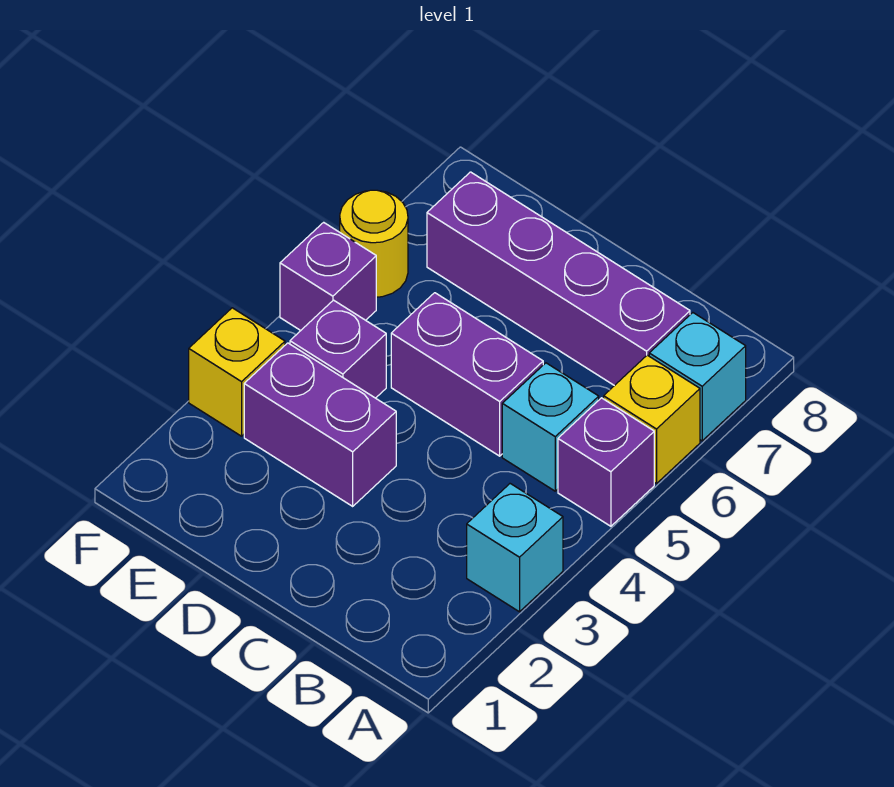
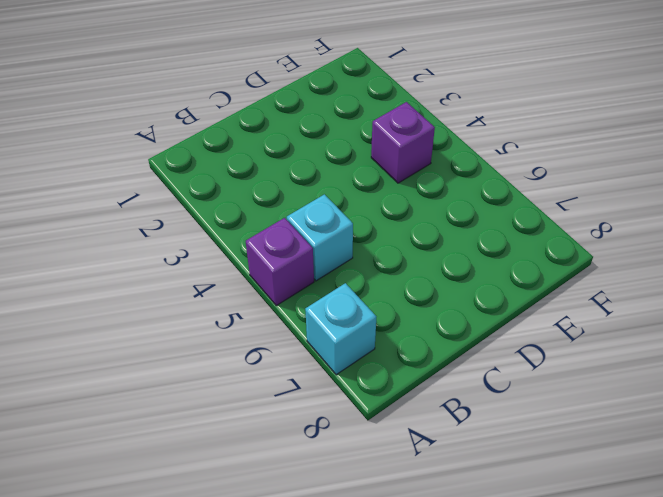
none -> cyan brick A3 level 1
none -> yellow brick A6 level 1
none -> purple brick B7:E7 level 1

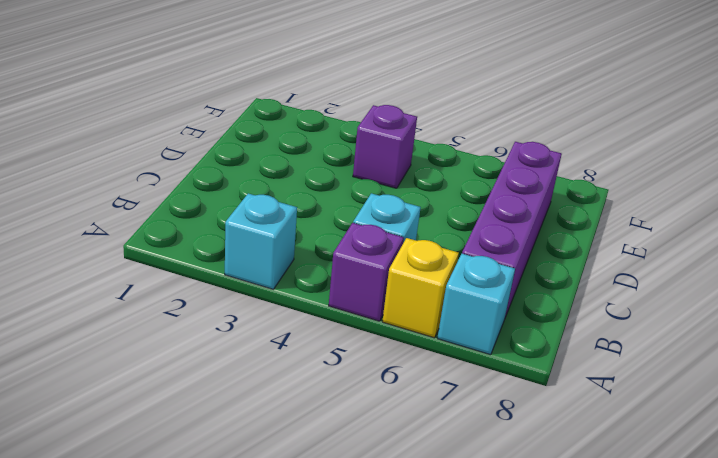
none -> purple brick C5:D5 level 1
none -> purple brick D3:E3 level 1
none -> yellow brick F3 level 1

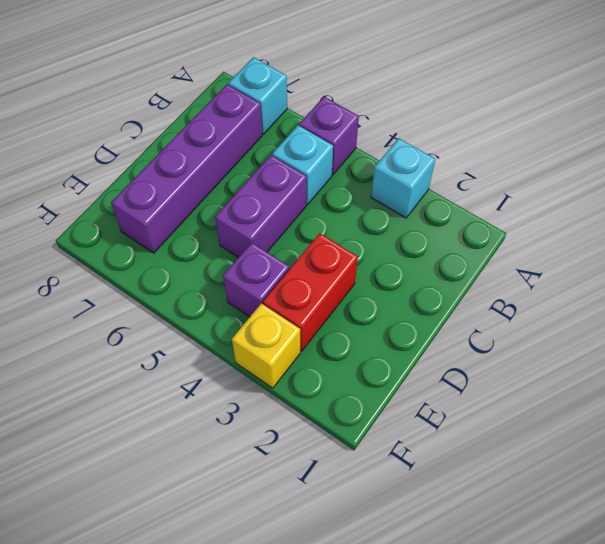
red brick D3:E3 level 1 -> purple brick D3:E3 level 1
none -> yellow brick A6 level 1
none -> purple brick F5 level 1
none -> yellow round brick F6 level 1

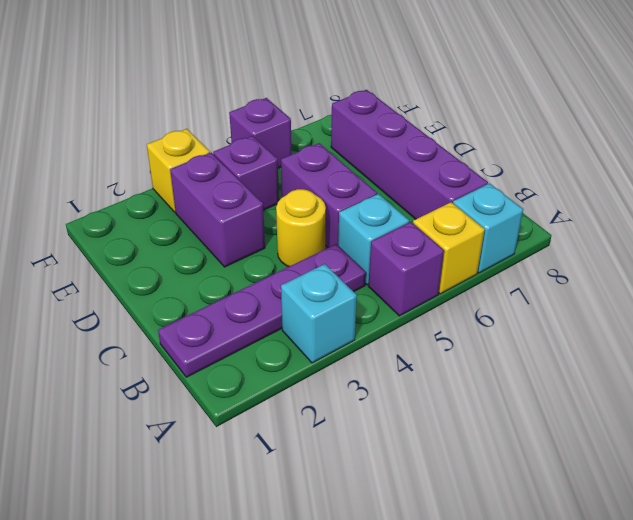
purple plate B1:B4 level 1 -> none
yellow round brick C4 level 1 -> yellow round brick F6 level 1

